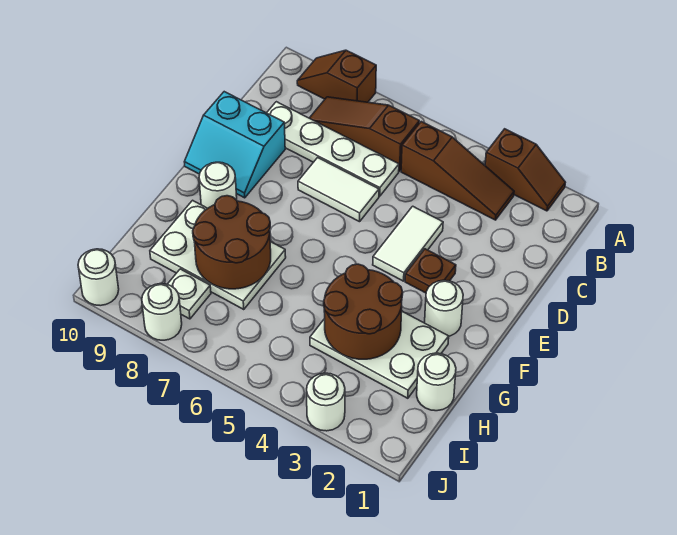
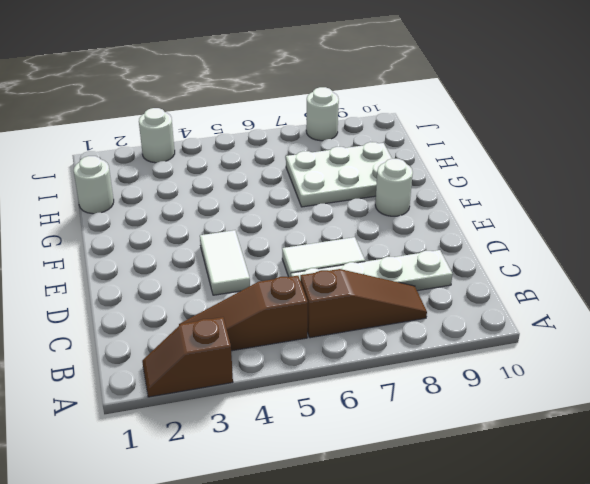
none -> brown slope A8:A9 level 1 top 8
none -> cyan slope D9:E10 level 1 top D
none -> brown plate E3 level 1

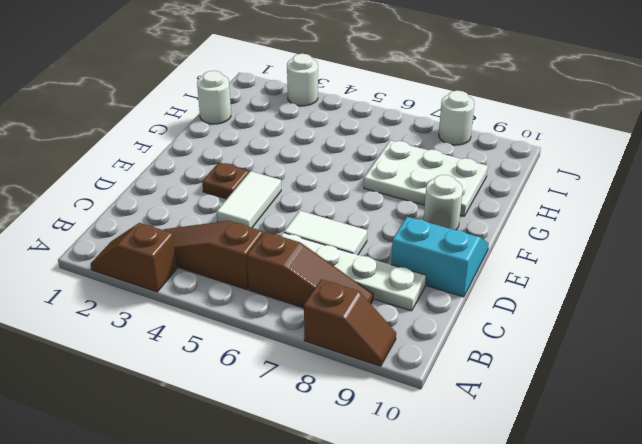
none -> white round brick F2 level 1
none -> white plate G2:H4 level 1
none -> white plate I8 level 1

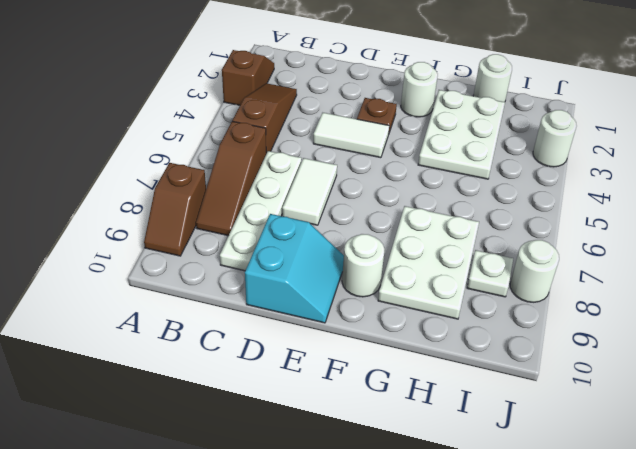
none -> white round brick J10 level 1
none -> brown round brick G3:H4 level 2
none -> brown round brick G7:H8 level 2

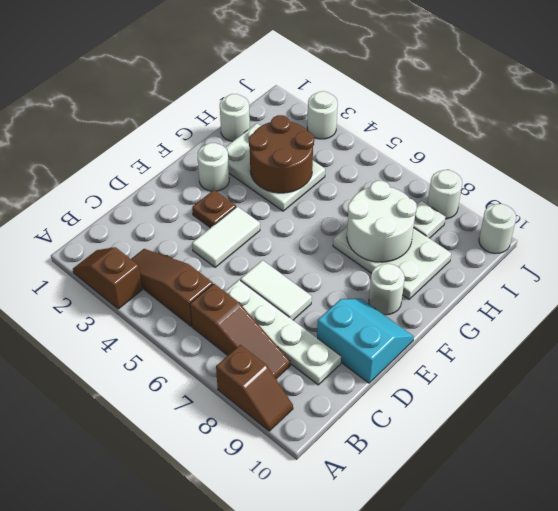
white round brick G7:H8 level 2 -> brown round brick G7:H8 level 2

